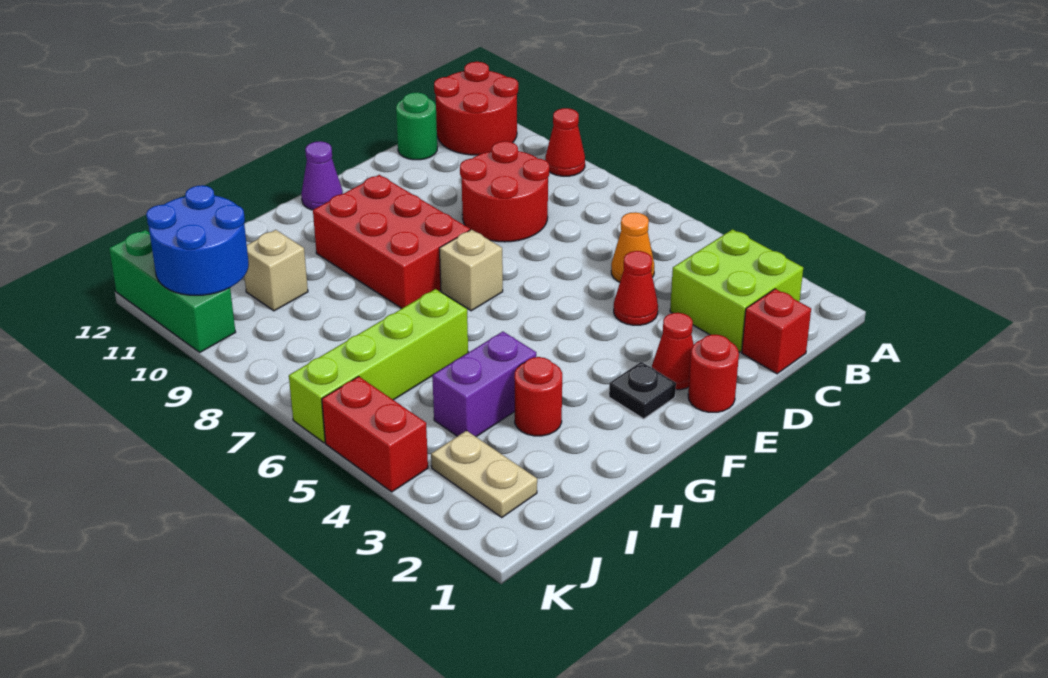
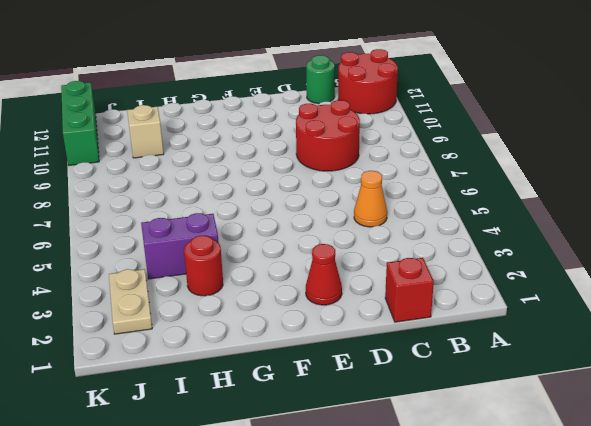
none -> red cone A9 level 1
none -> lime brick B2:C3 level 1
none -> red cone D4 level 1

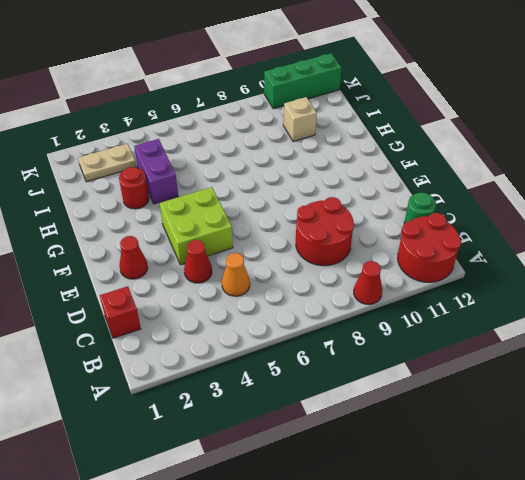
lime brick E4:F5 level 1 -> lime brick B2:C3 level 1
none -> red round brick E1 level 1
none -> black plate F2 level 1
none -> tan brick F7 level 1

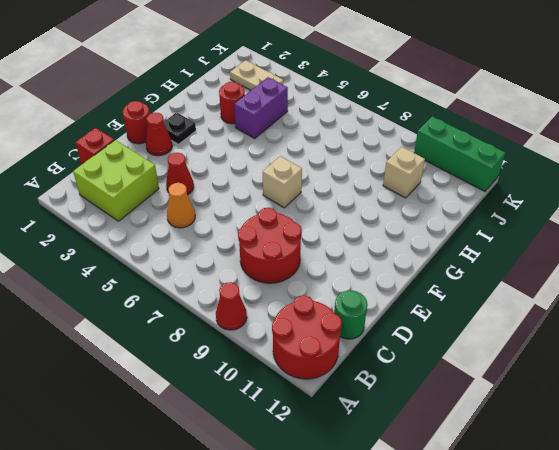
none -> red brick F8:G10 level 1
none -> purple cone F12 level 1
none -> lime brick H6:K6 level 1

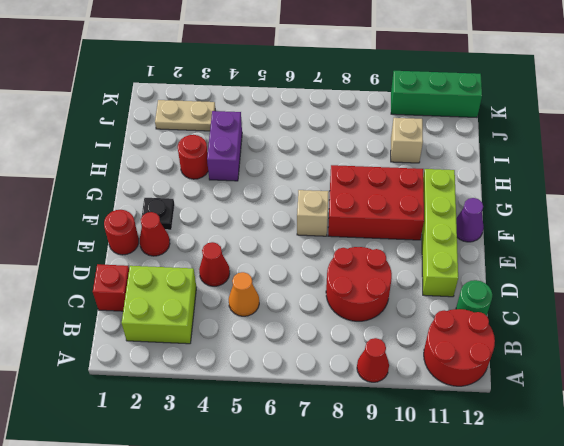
lime brick D11:G11 level 1 -> lime brick H6:K6 level 1
none -> red brick K4:K5 level 1
none -> blue round brick J10:K11 level 2

